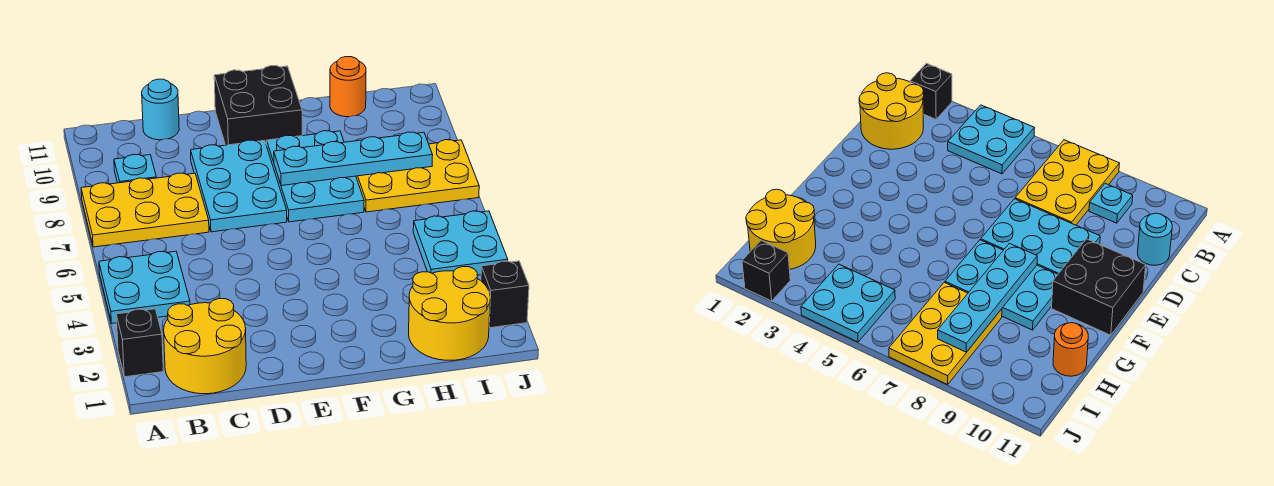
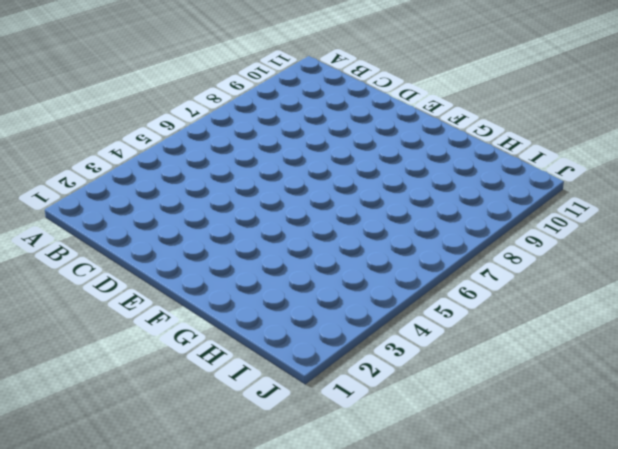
none -> black brick A2 level 1
none -> cyan plate A4:B5 level 1
none -> yellow plate A7:C8 level 1

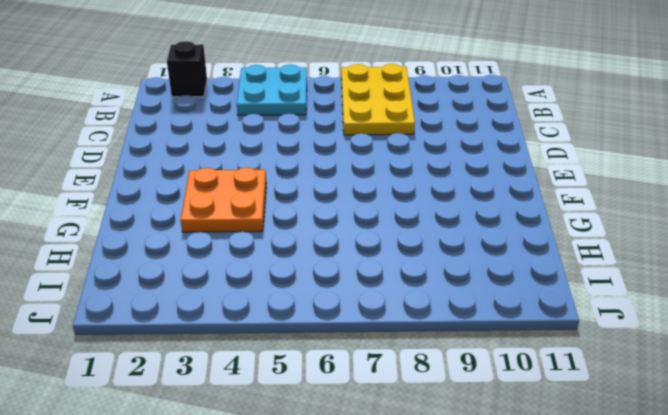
orange plate F3:G4 level 1 -> none
none -> yellow round brick B1:C2 level 1
none -> cyan plate B9 level 1
none -> cyan round brick C11 level 1

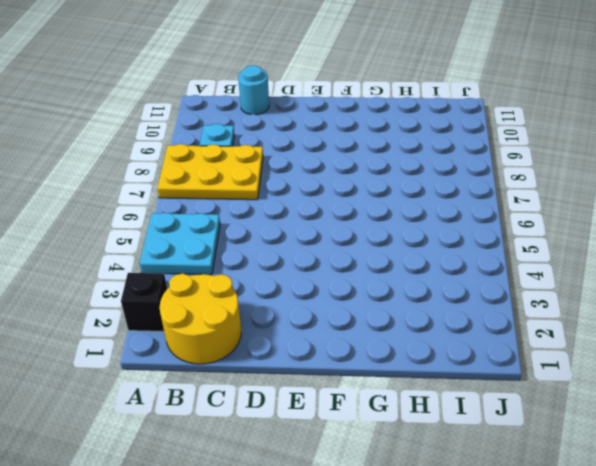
none -> cyan plate D7:E9 level 1
none -> black brick E10:F11 level 1
none -> cyan plate F7:G9 level 1

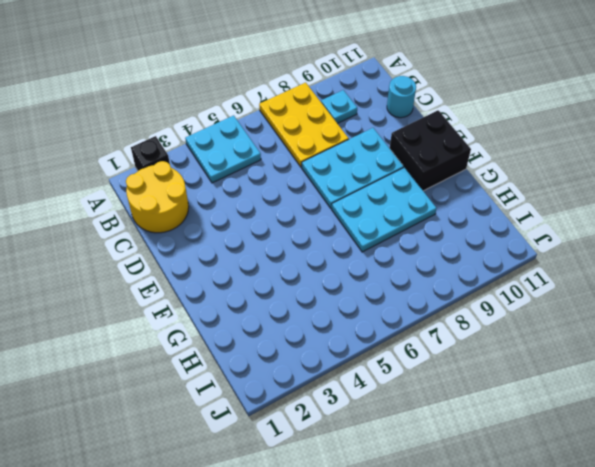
none -> yellow round brick H1:I2 level 1
none -> yellow plate H7:J8 level 1
none -> orange round brick H11 level 1

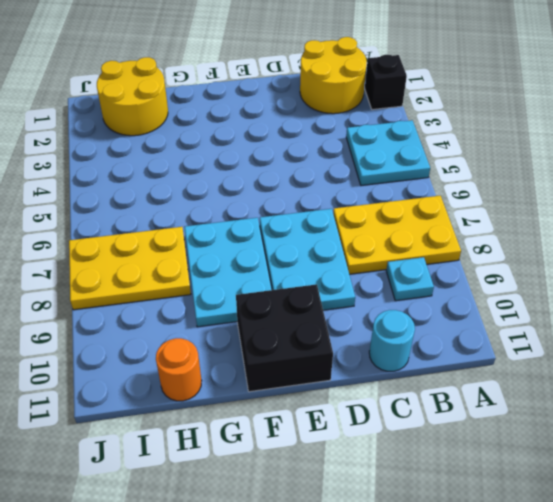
none -> cyan plate I4:J5 level 1
none -> black brick J2 level 1
none -> cyan plate F8:I8 level 2

